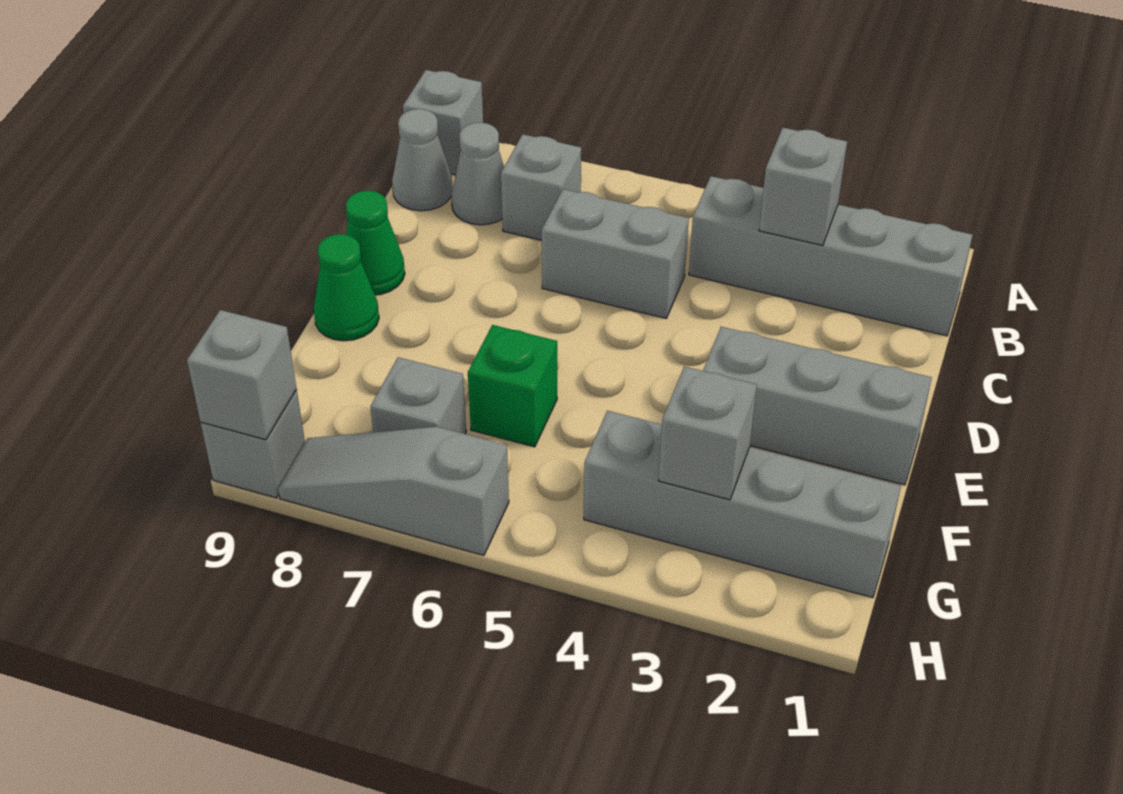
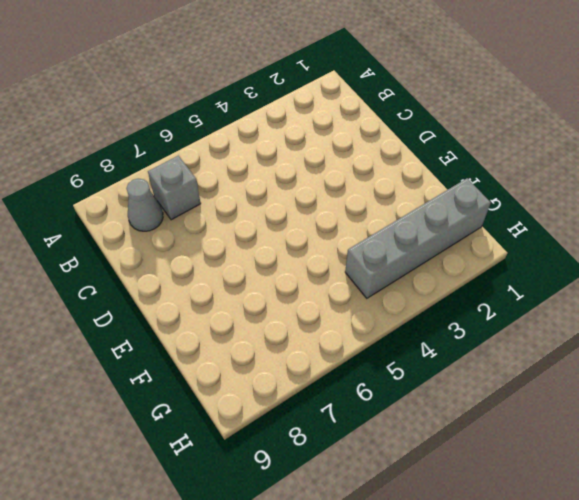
none -> grey brick A9 level 1
none -> grey brick B1:B4 level 1
none -> grey cone B9 level 1

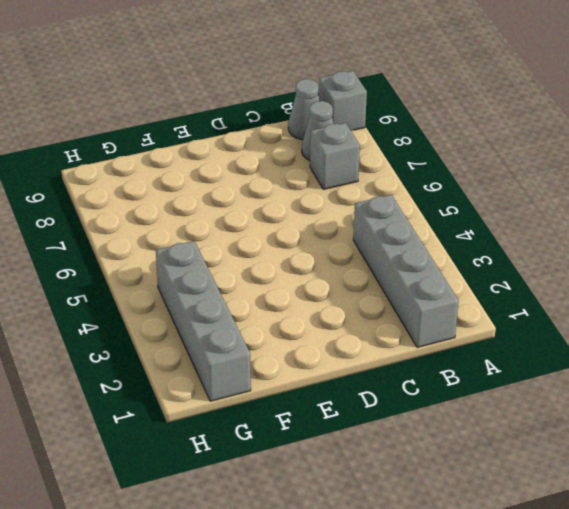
none -> grey brick C5:C6 level 1
none -> green cone D9 level 1
none -> grey brick E1:E3 level 1

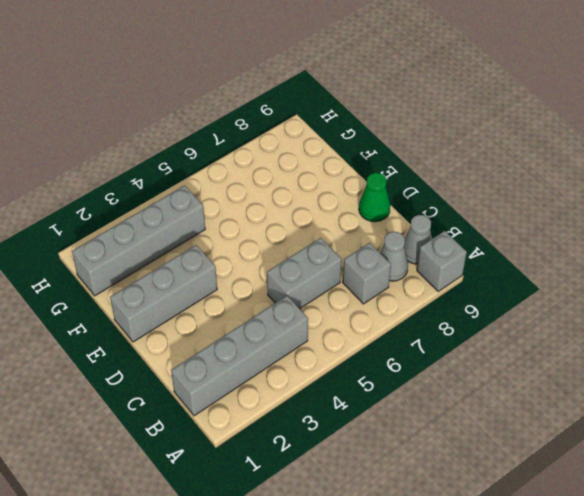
none -> green cone E9 level 1
none -> green brick F6 level 1
none -> grey brick G7 level 1

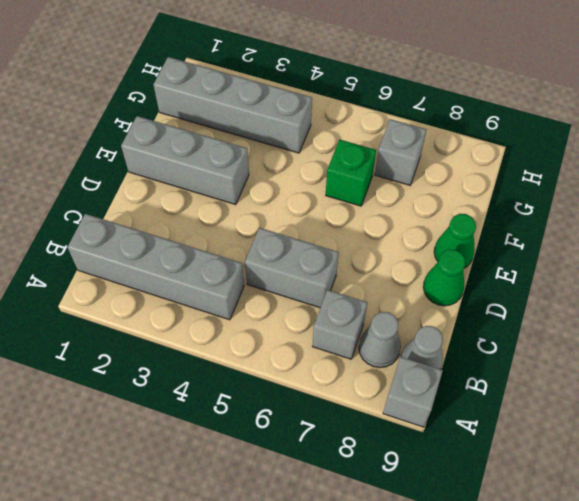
none -> grey slope H6:H8 level 1 top 6
none -> grey brick H9 level 1
none -> grey brick B3 level 2

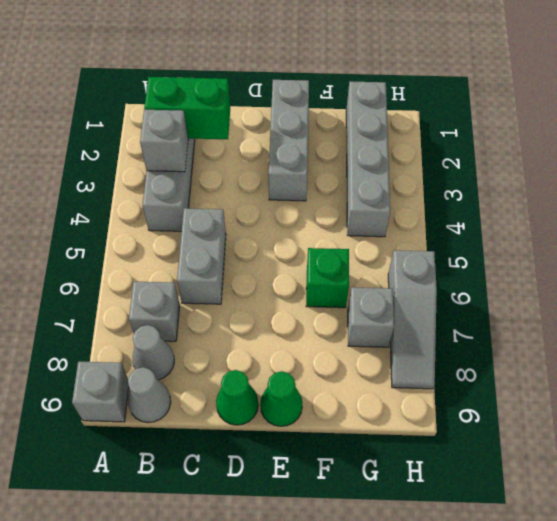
green brick B2:C2 level 2 -> none
none -> grey brick H9 level 1
none -> grey brick G3 level 2
none -> grey brick H9 level 2

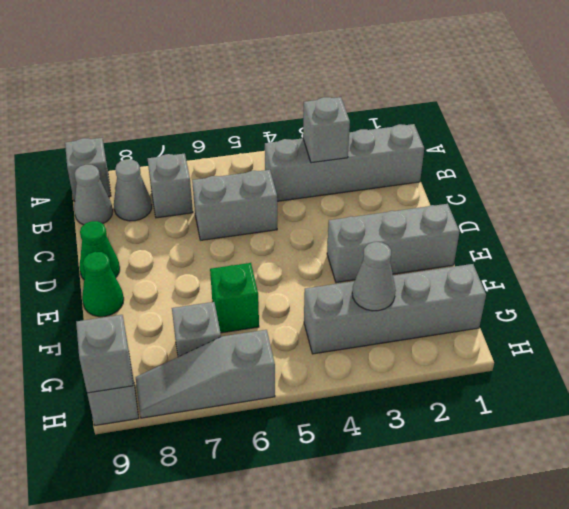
grey cone G3 level 2 -> grey brick G3 level 2

